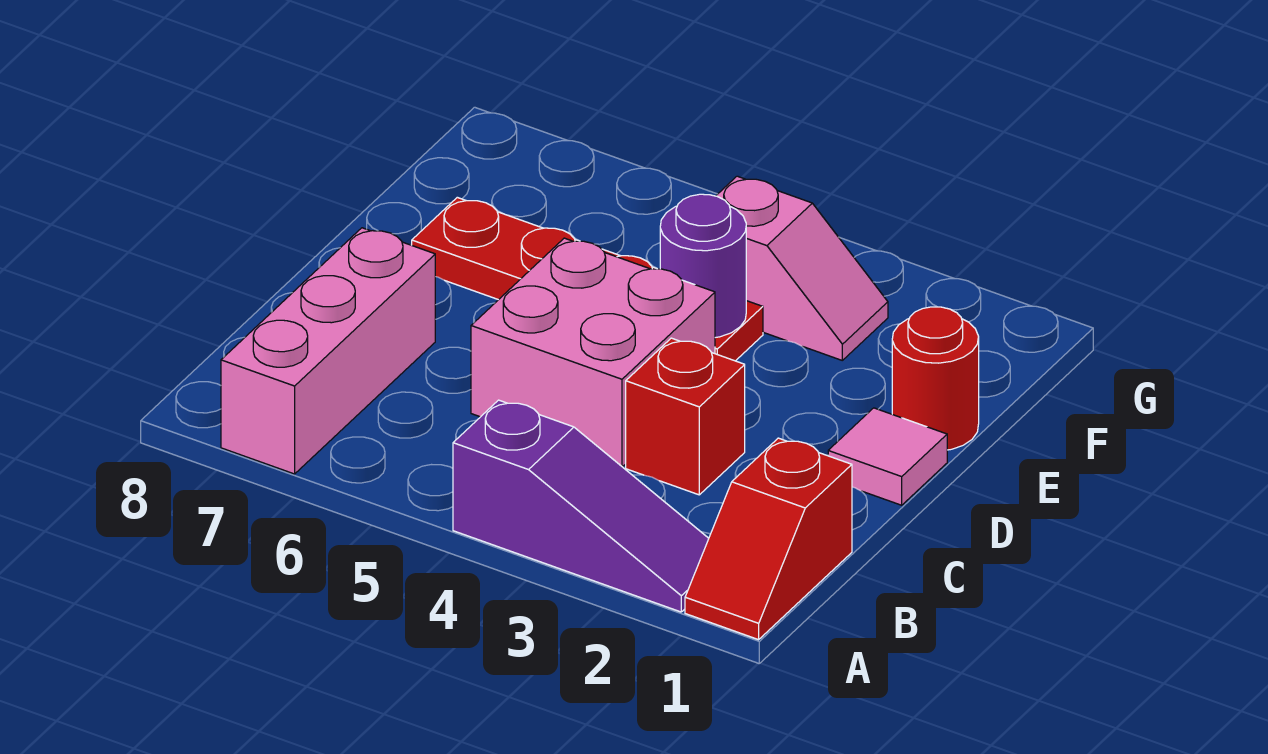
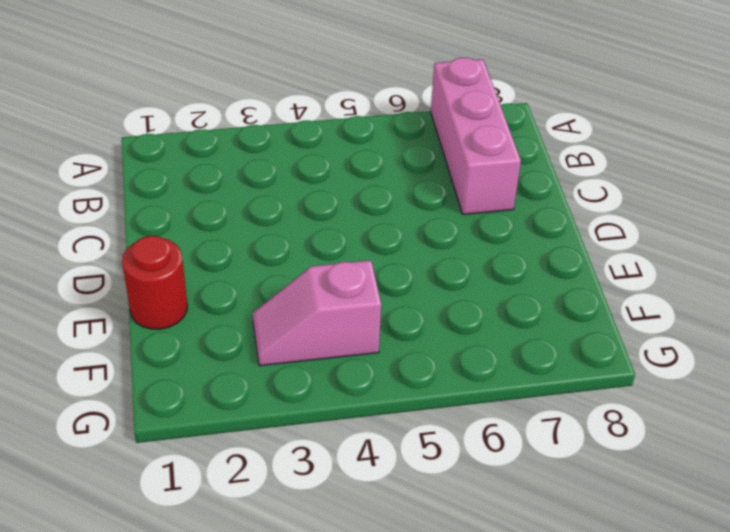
none -> red slope A1:B1 level 1 top B
none -> purple slope A2:A4 level 1 top 4

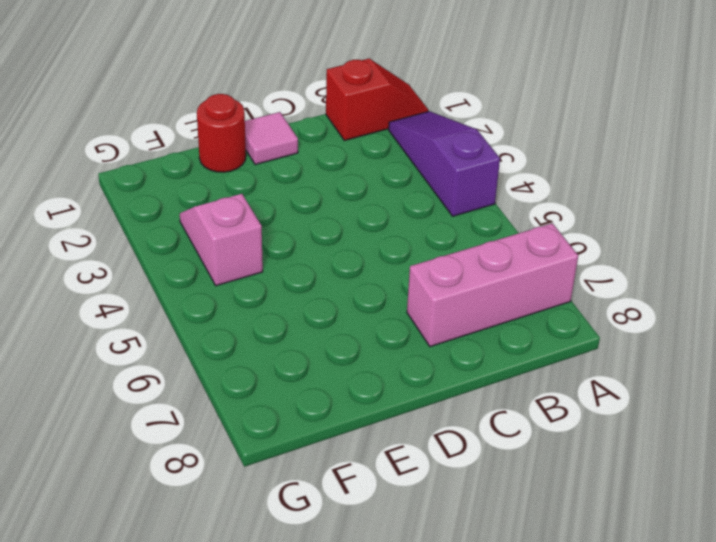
none -> red brick C3 level 1
none -> pink brick C4:D5 level 1

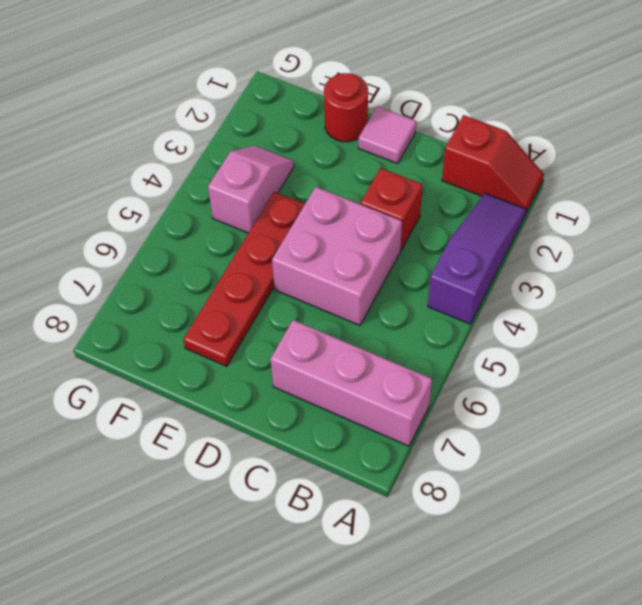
none -> purple round brick E4 level 2

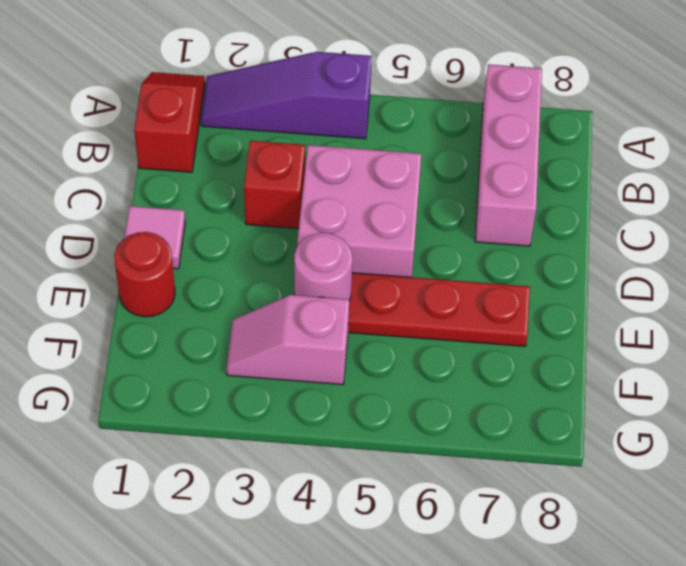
pink round brick E4 level 2 -> purple round brick E4 level 2

